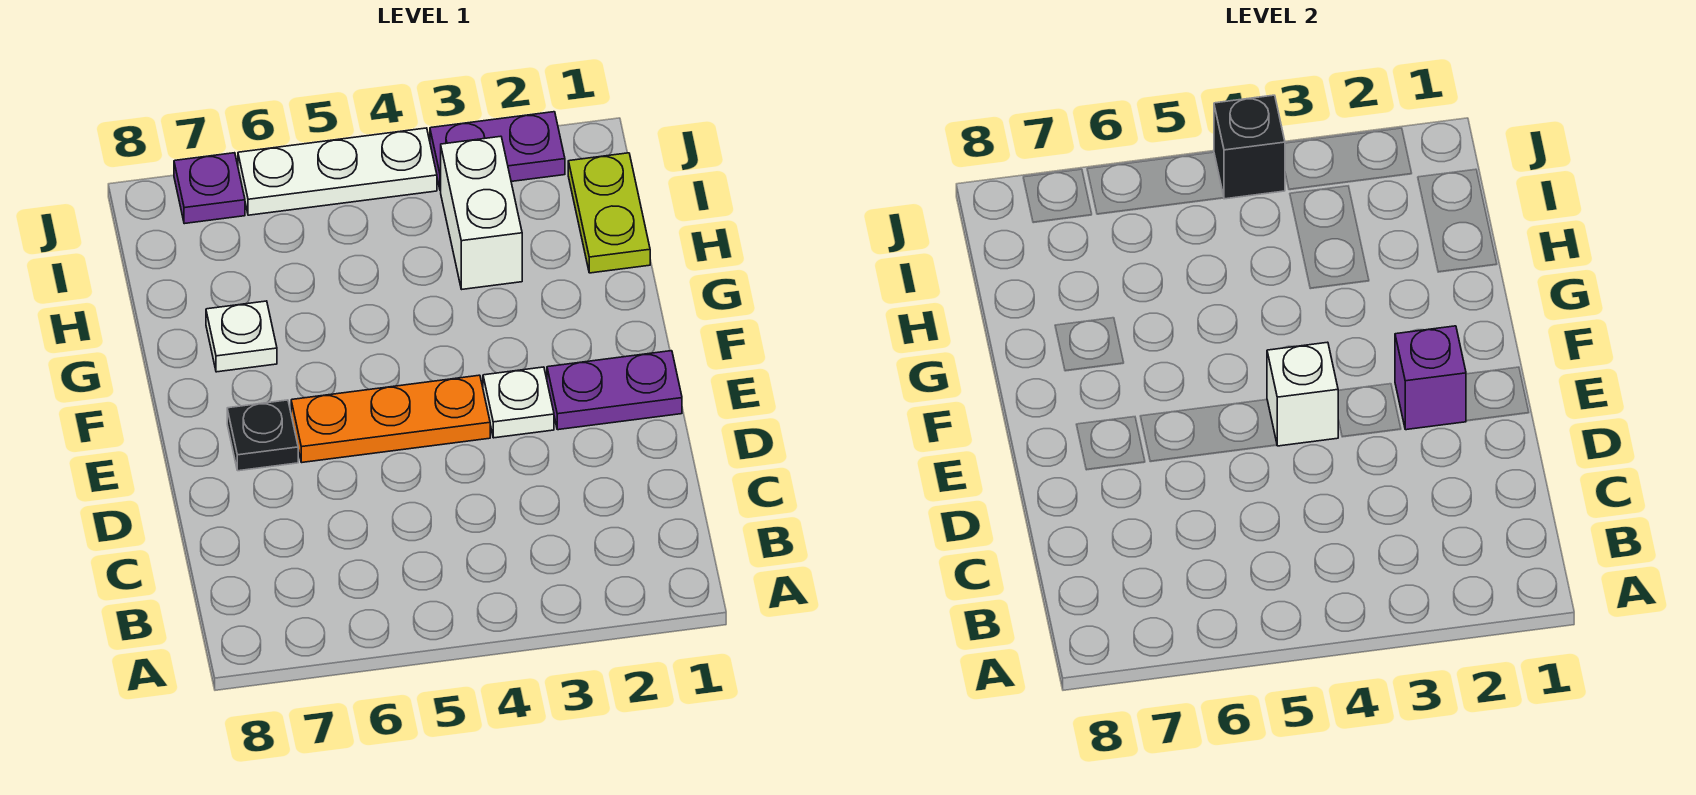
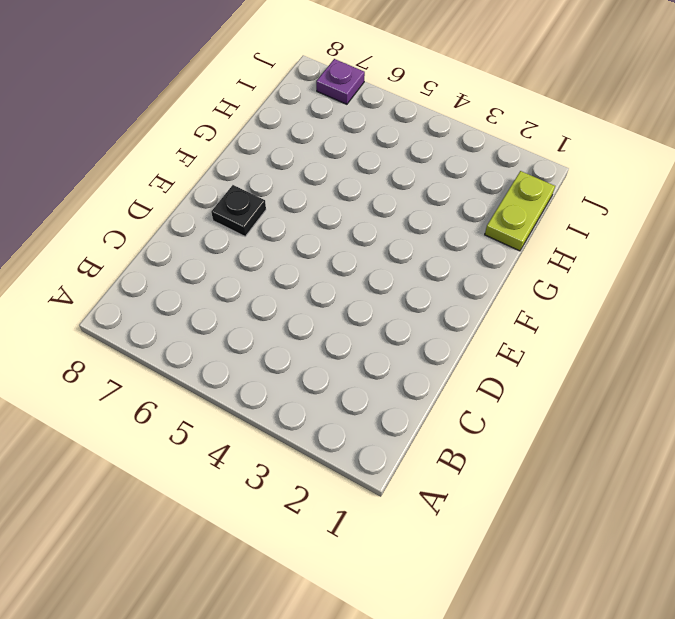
none -> purple plate E1:E2 level 1
none -> white plate E3 level 1
none -> orange plate E4:E6 level 1

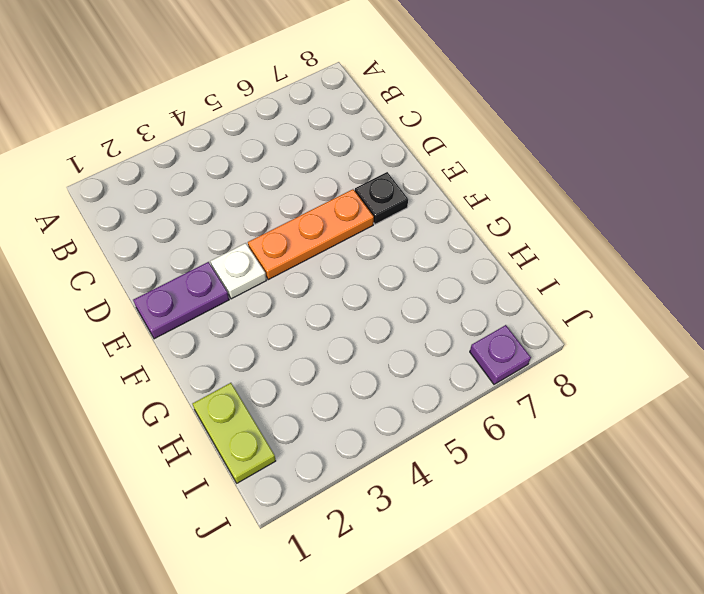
none -> white plate G7 level 1
none -> white brick H3:I3 level 1
none -> purple plate J2:J3 level 1

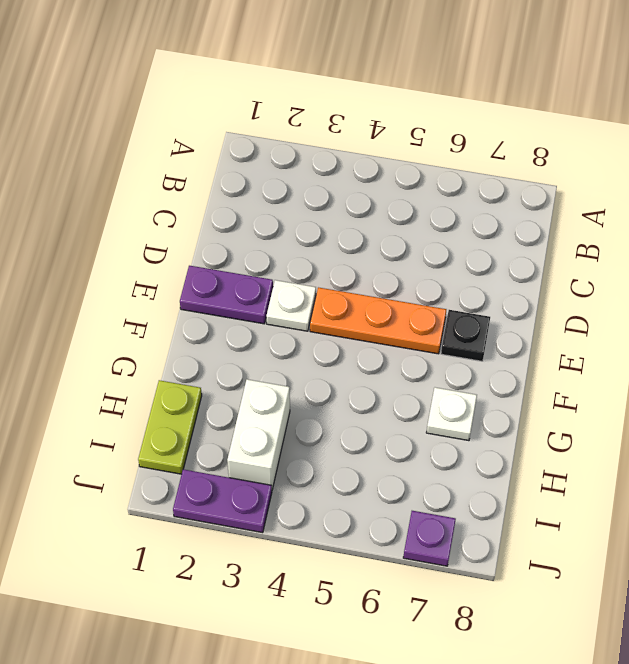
none -> white plate J4:J6 level 1
none -> purple brick E2 level 2
none -> white brick E4 level 2

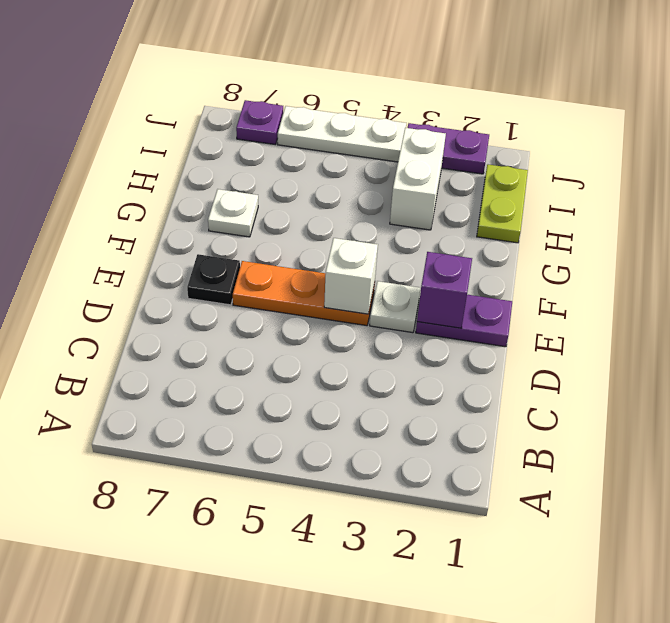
none -> black brick J4 level 2

